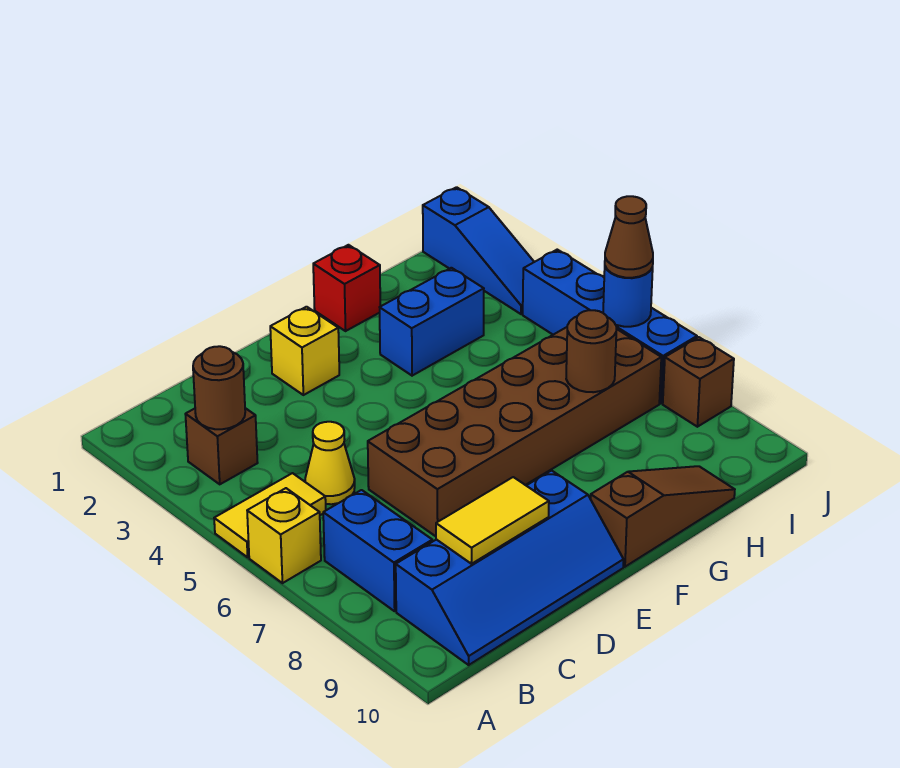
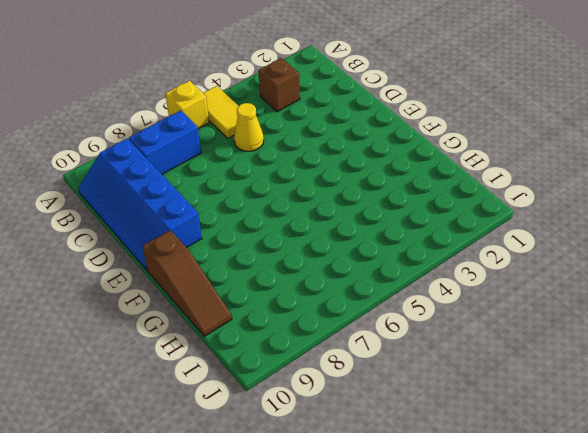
none -> brown brick D6:I7 level 1
none -> yellow brick E2 level 1
none -> red brick G1 level 1

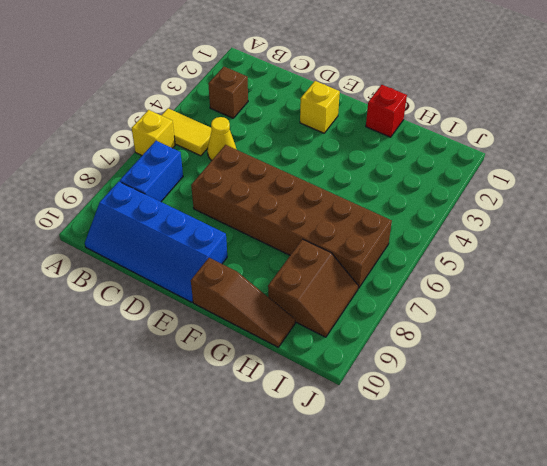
brown slope H8:I9 level 1 top H -> none
none -> blue brick G3:H3 level 1
none -> blue slope J1:J3 level 1 top 1
none -> blue brick J4:J7 level 1

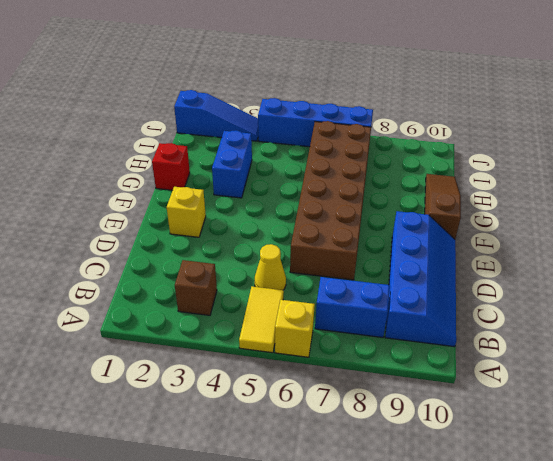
none -> brown brick J8 level 1
none -> brown round brick B3 level 2
none -> yellow tile C9:D9 level 2

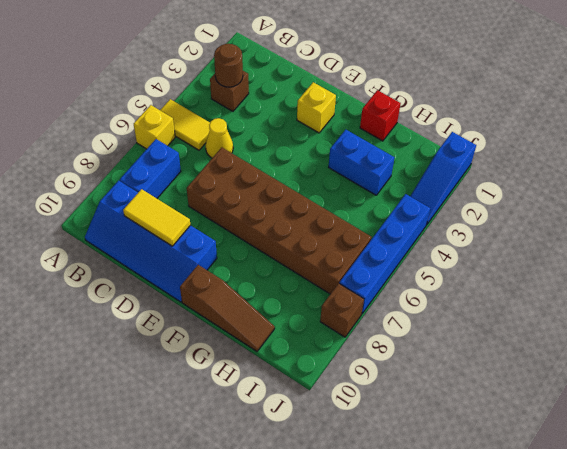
none -> brown round brick H7 level 2
none -> blue round brick J6 level 2
none -> brown cone J6 level 3

